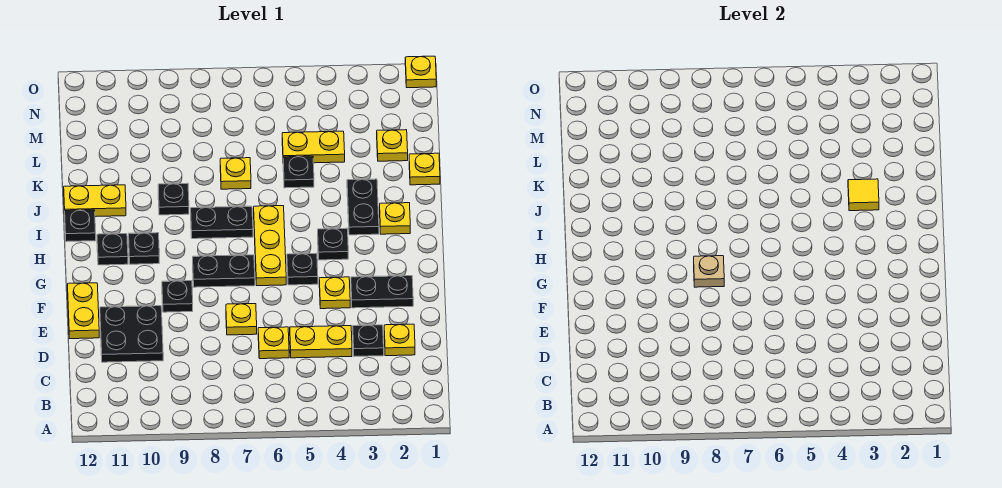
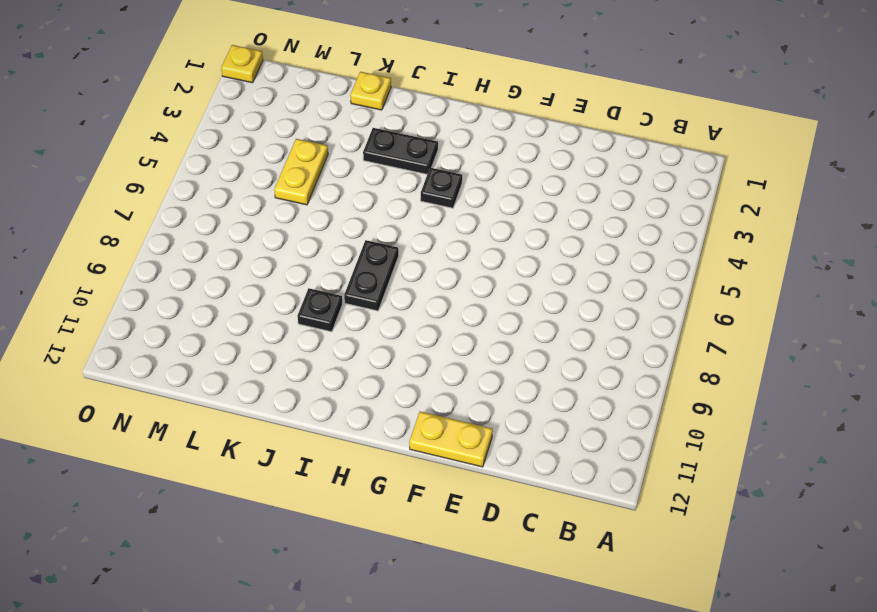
none -> yellow plate D2 level 1
none -> black plate D3 level 1
none -> yellow plate D4:D5 level 1
none -> yellow plate D6 level 1

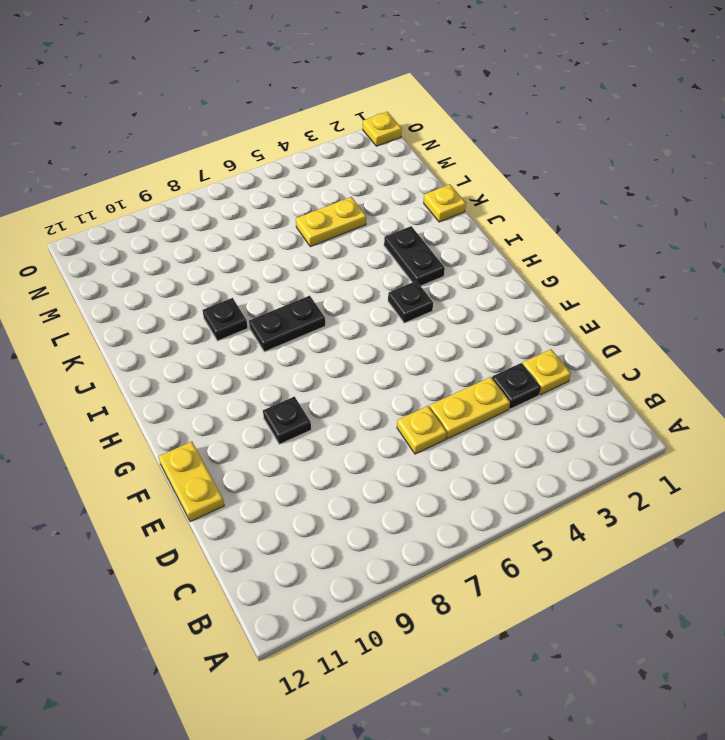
none -> black plate D10:E11 level 1
none -> yellow plate E7 level 1
none -> black plate F2:F3 level 1
none -> yellow plate F4 level 1

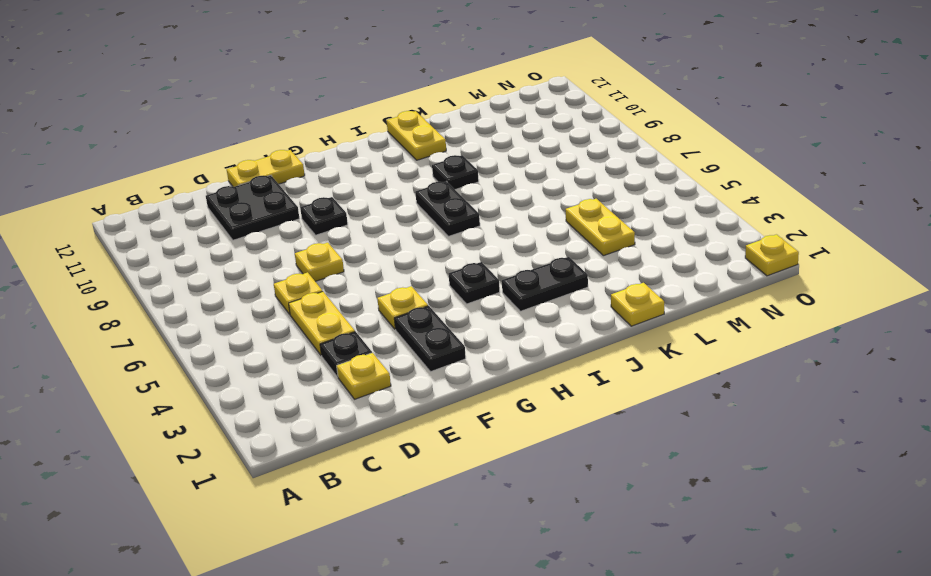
none -> black plate G5 level 1
none -> yellow plate G6:I6 level 1
none -> black plate G7:G8 level 1
none -> black plate H10 level 1

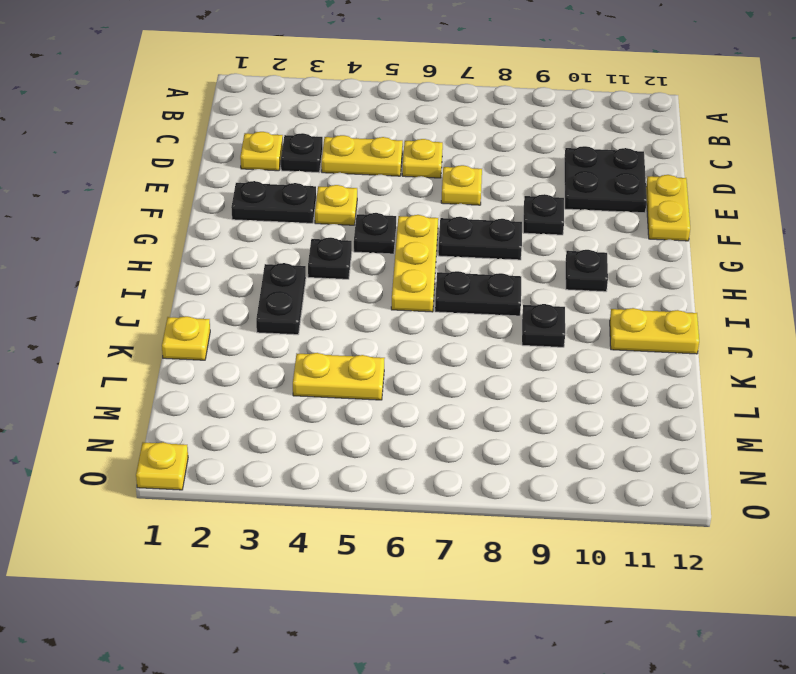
none -> black plate H11 level 1
none -> yellow plate I2 level 1
none -> black plate I12 level 1
none -> black plate K5 level 1

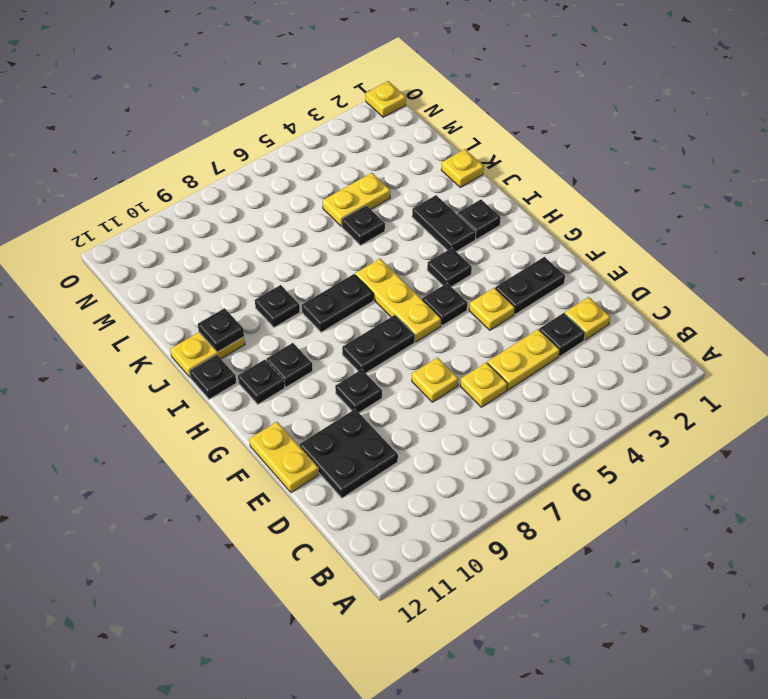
black plate I2 level 1 -> yellow plate I2 level 1
black plate J11 level 2 -> none
none -> yellow plate K7 level 1
none -> yellow plate L2 level 1
none -> tan plate G8 level 2
none -> yellow tile J3 level 2

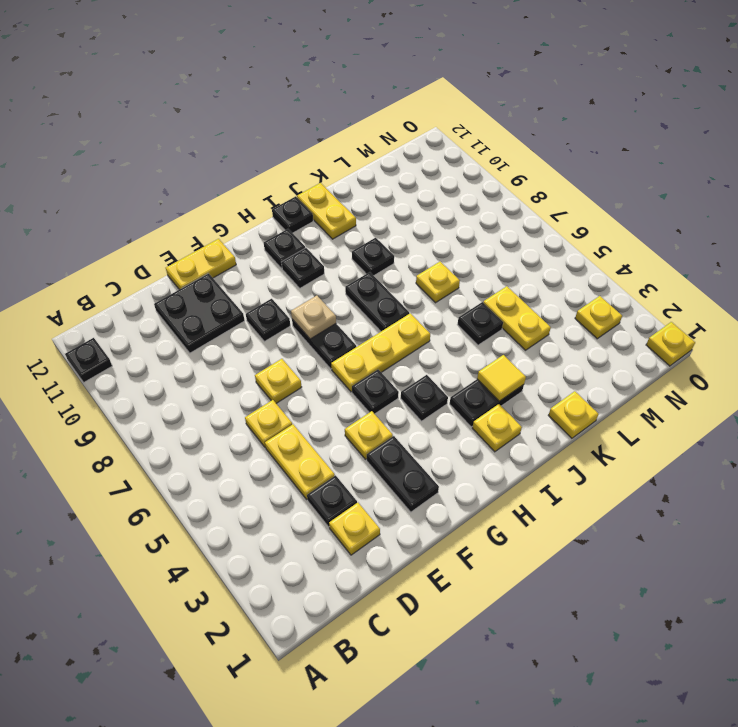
black plate A11 level 1 -> none
yellow plate N3 level 1 -> yellow plate L2 level 1

